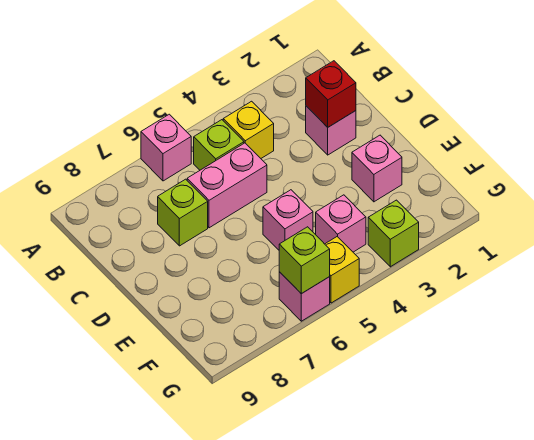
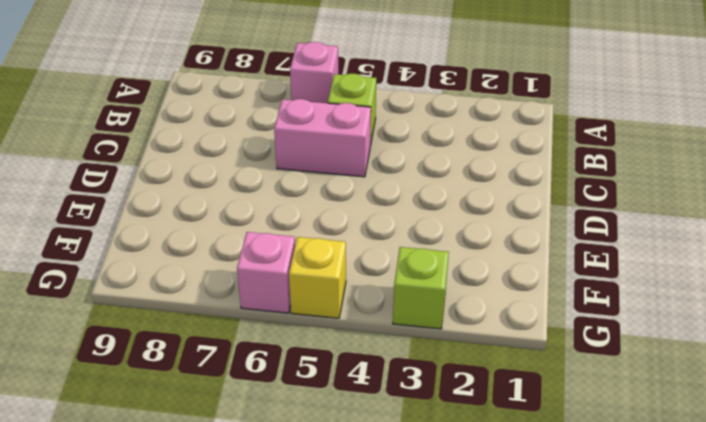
none -> yellow brick B4 level 1
none -> pink brick C2 level 1
none -> lime brick C7 level 1

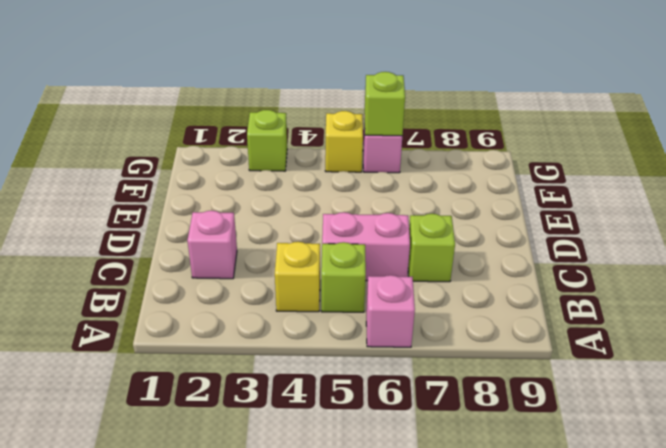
none -> pink brick E2 level 1
none -> pink brick E5 level 1
none -> pink brick F4 level 1

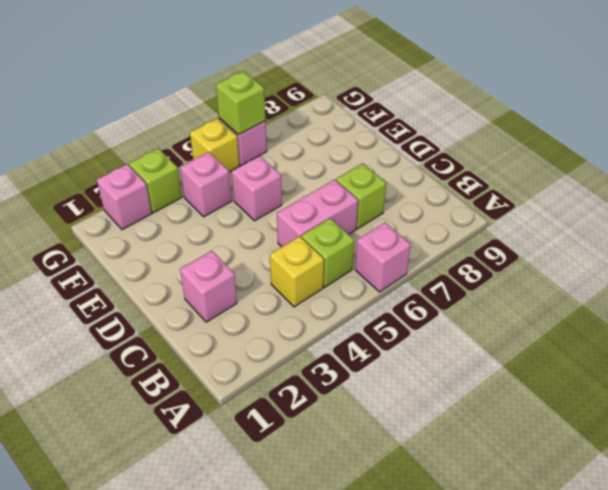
pink brick G2 level 1 -> pink brick E2 level 1
none -> red brick C2 level 2

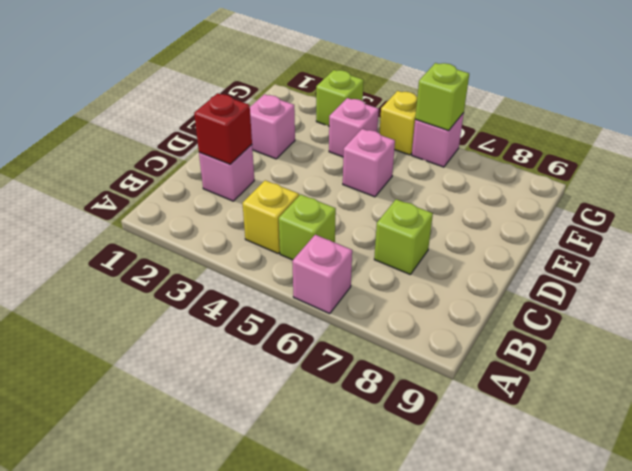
none -> pink brick C5:C6 level 1

